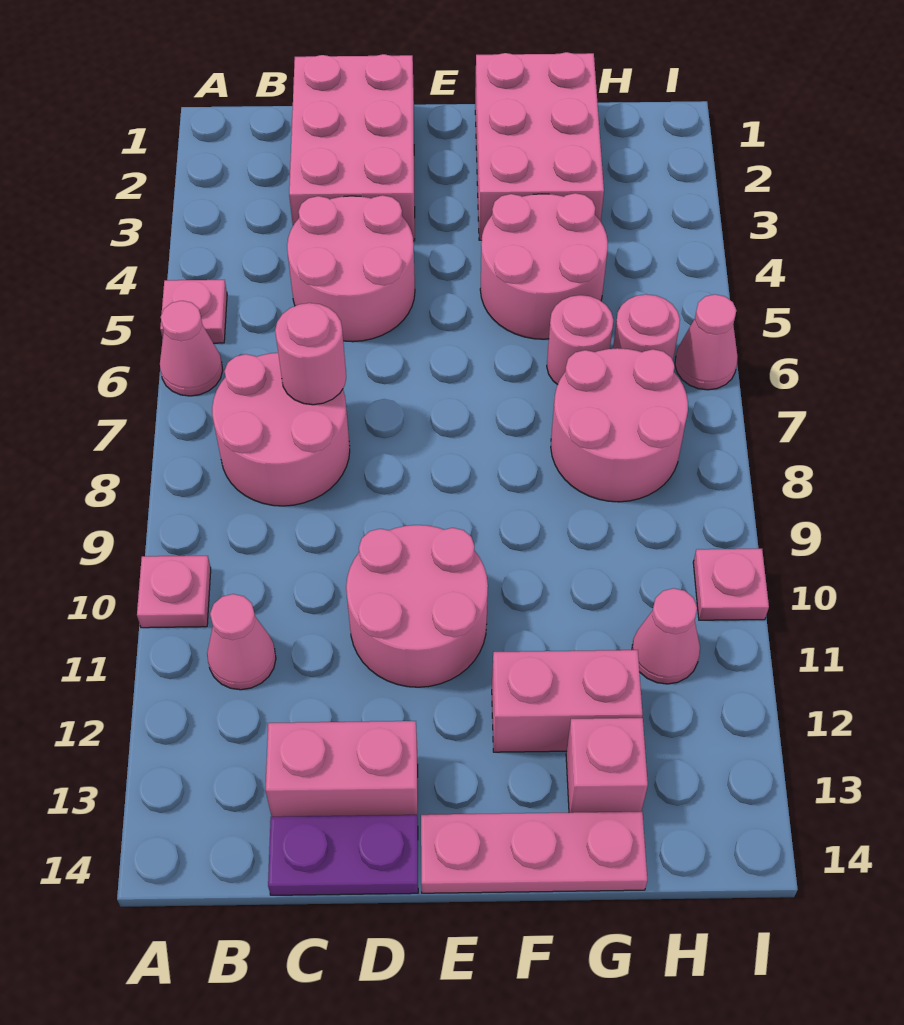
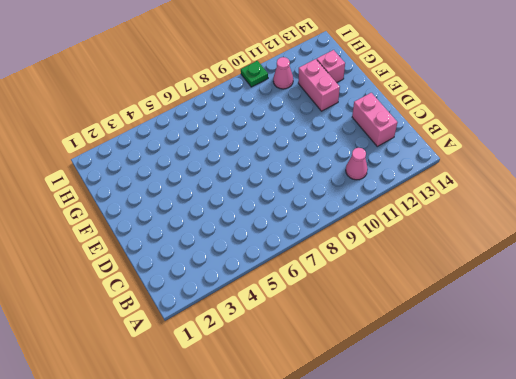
green plate I10 level 1 -> pink plate I10 level 1
none -> pink plate A5 level 1
none -> pink cone A6 level 1
none -> pink plate A10 level 1

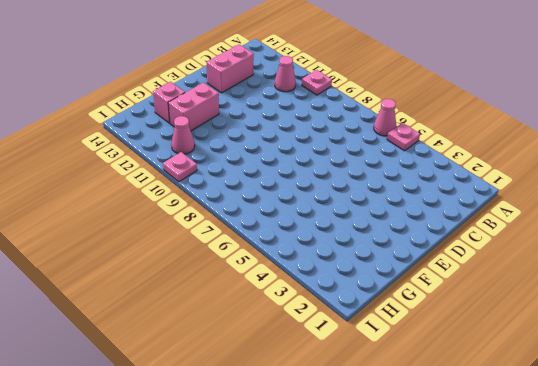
none -> pink round brick B7:C8 level 1
none -> pink brick C1:D3 level 1
none -> pink round brick C4:D5 level 1

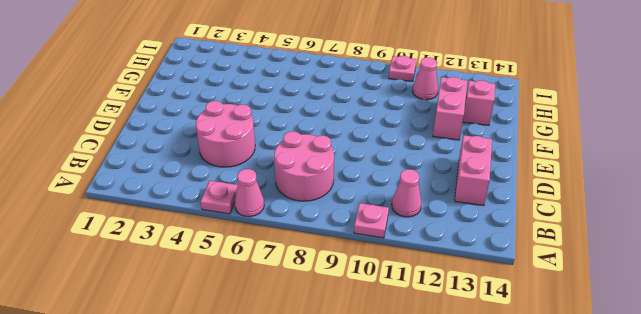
none -> pink brick C1:D3 level 1
none -> purple plate C14:D14 level 1
none -> pink round brick D10:E11 level 1

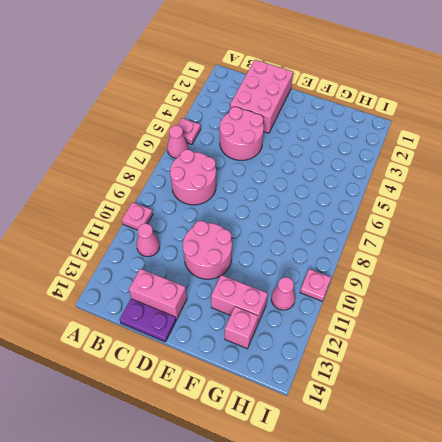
none -> pink plate E14:G14 level 1
none -> pink brick F1:G3 level 1
none -> pink round brick F4:G5 level 1

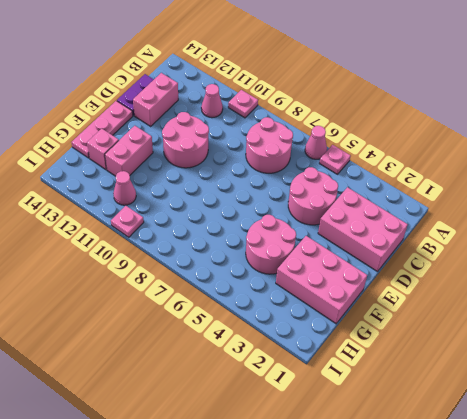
none -> pink round brick G6 level 1
none -> pink round brick G7:H8 level 1
none -> pink round brick H6 level 1

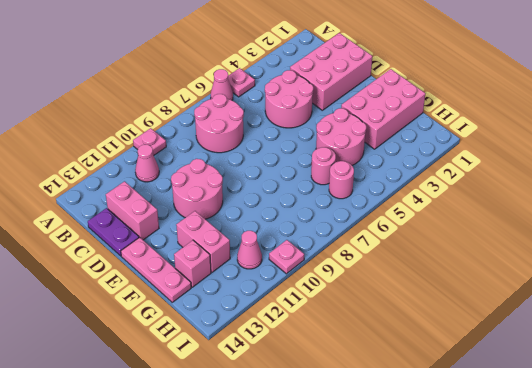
none -> pink round brick G7:H8 level 1
none -> pink cone I6 level 1
none -> pink round brick C7 level 2

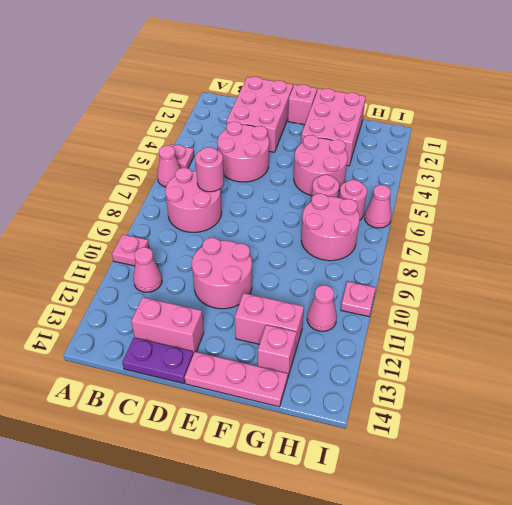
pink brick E1 level 1 -> none

